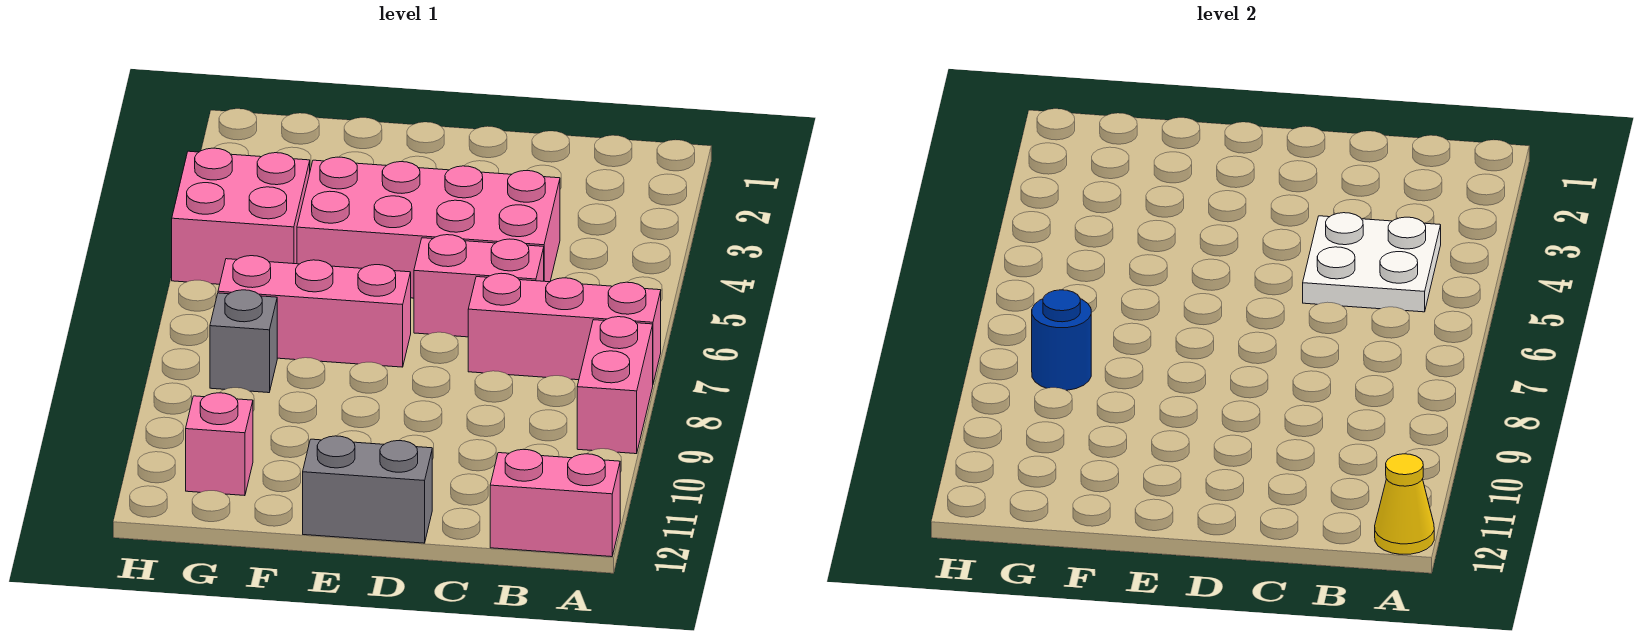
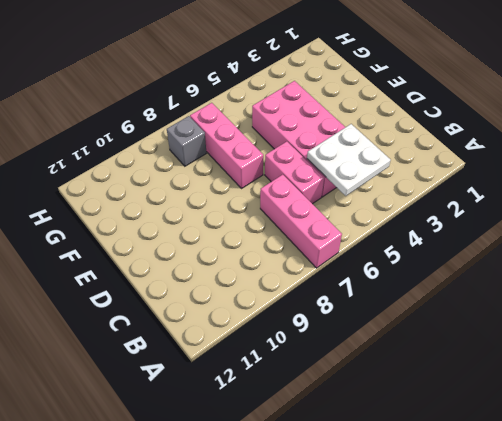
none -> pink brick A8:A9 level 1
none -> pink brick A12:B12 level 1
none -> grey brick D12:E12 level 1

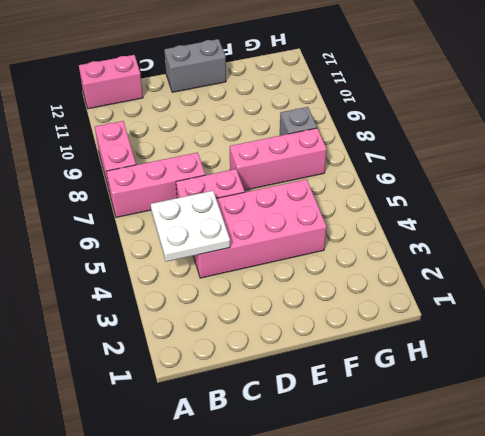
none -> pink brick G4:H5 level 1
none -> pink brick G11 level 1
none -> yellow cone A12 level 2

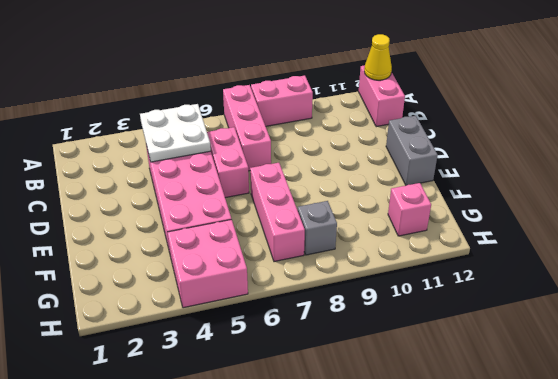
none -> blue round brick G8 level 2

